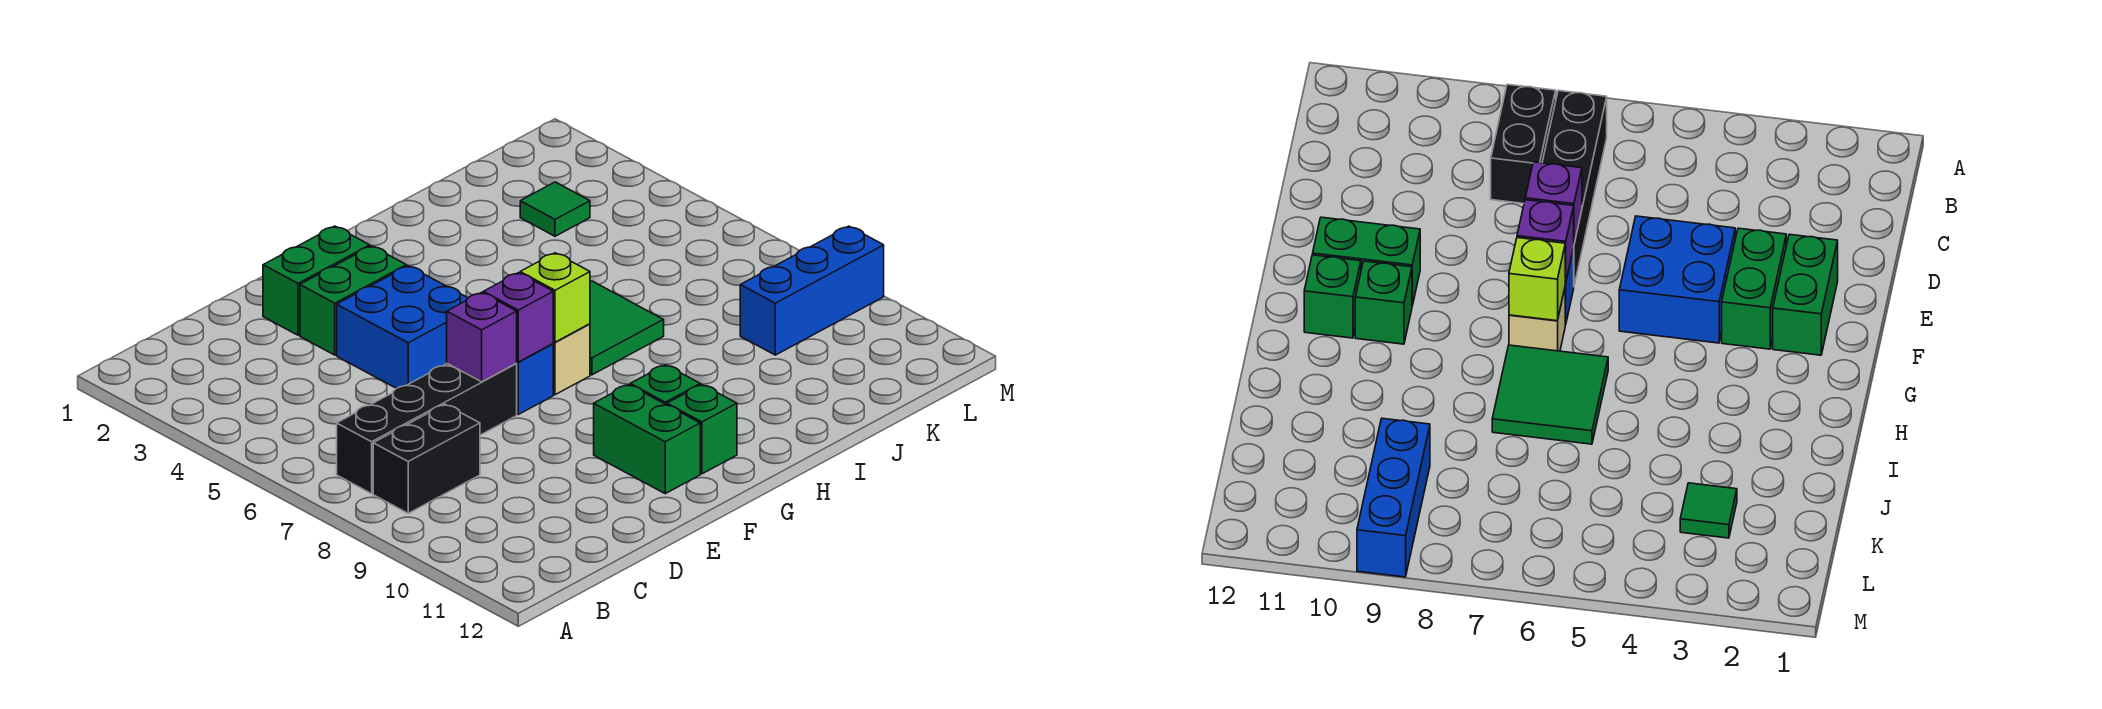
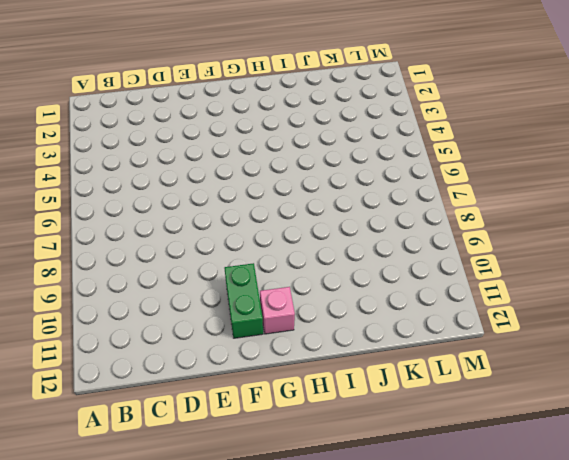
pink brick G11 level 1 -> green brick G11 level 1
none -> black brick B7:E7 level 1
none -> black brick B8:C8 level 1
none -> green brick E2:F2 level 1

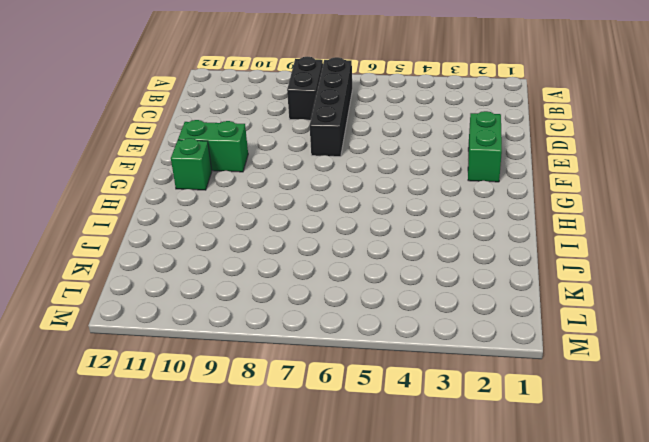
none -> green brick E3:F3 level 1
none -> blue brick E4:F5 level 1
none -> blue brick F7 level 1

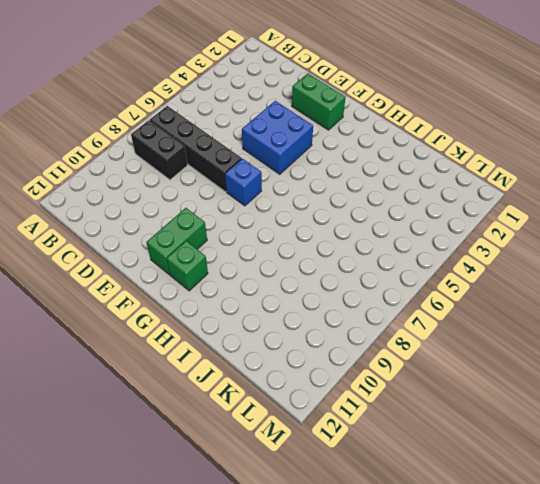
none -> green brick E3:F3 level 1
none -> tan brick G7 level 1
none -> green brick G10 level 1

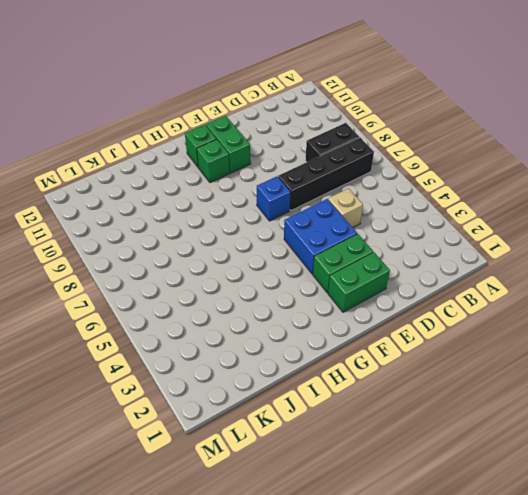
tan brick D5 level 1 -> tan brick G7 level 1
none -> green tile H6:I7 level 1
none -> green tile K3 level 1
none -> blue brick K9:M9 level 1

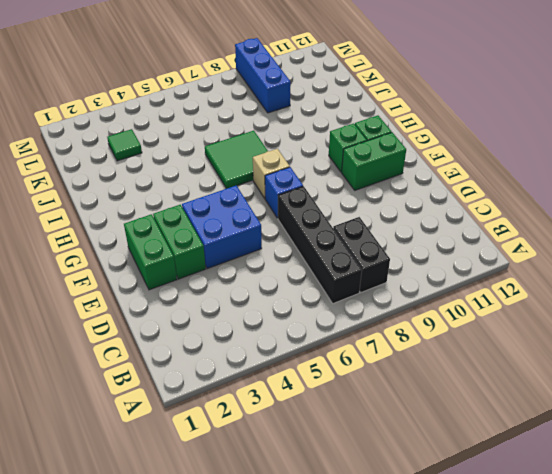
none -> purple brick E7 level 2
none -> purple brick F7 level 2
none -> lime brick G7 level 2

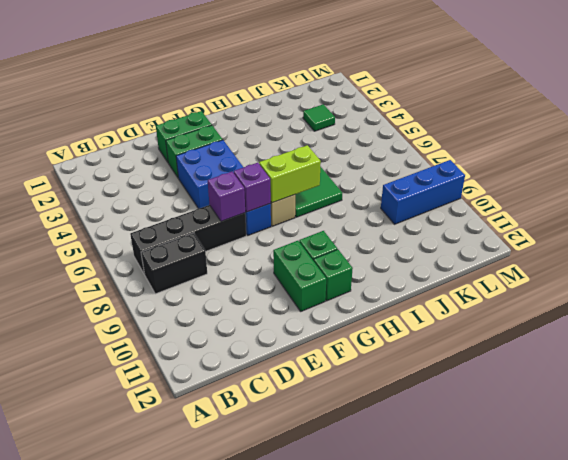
lime brick G7:H7 level 2 -> lime brick G7 level 2

